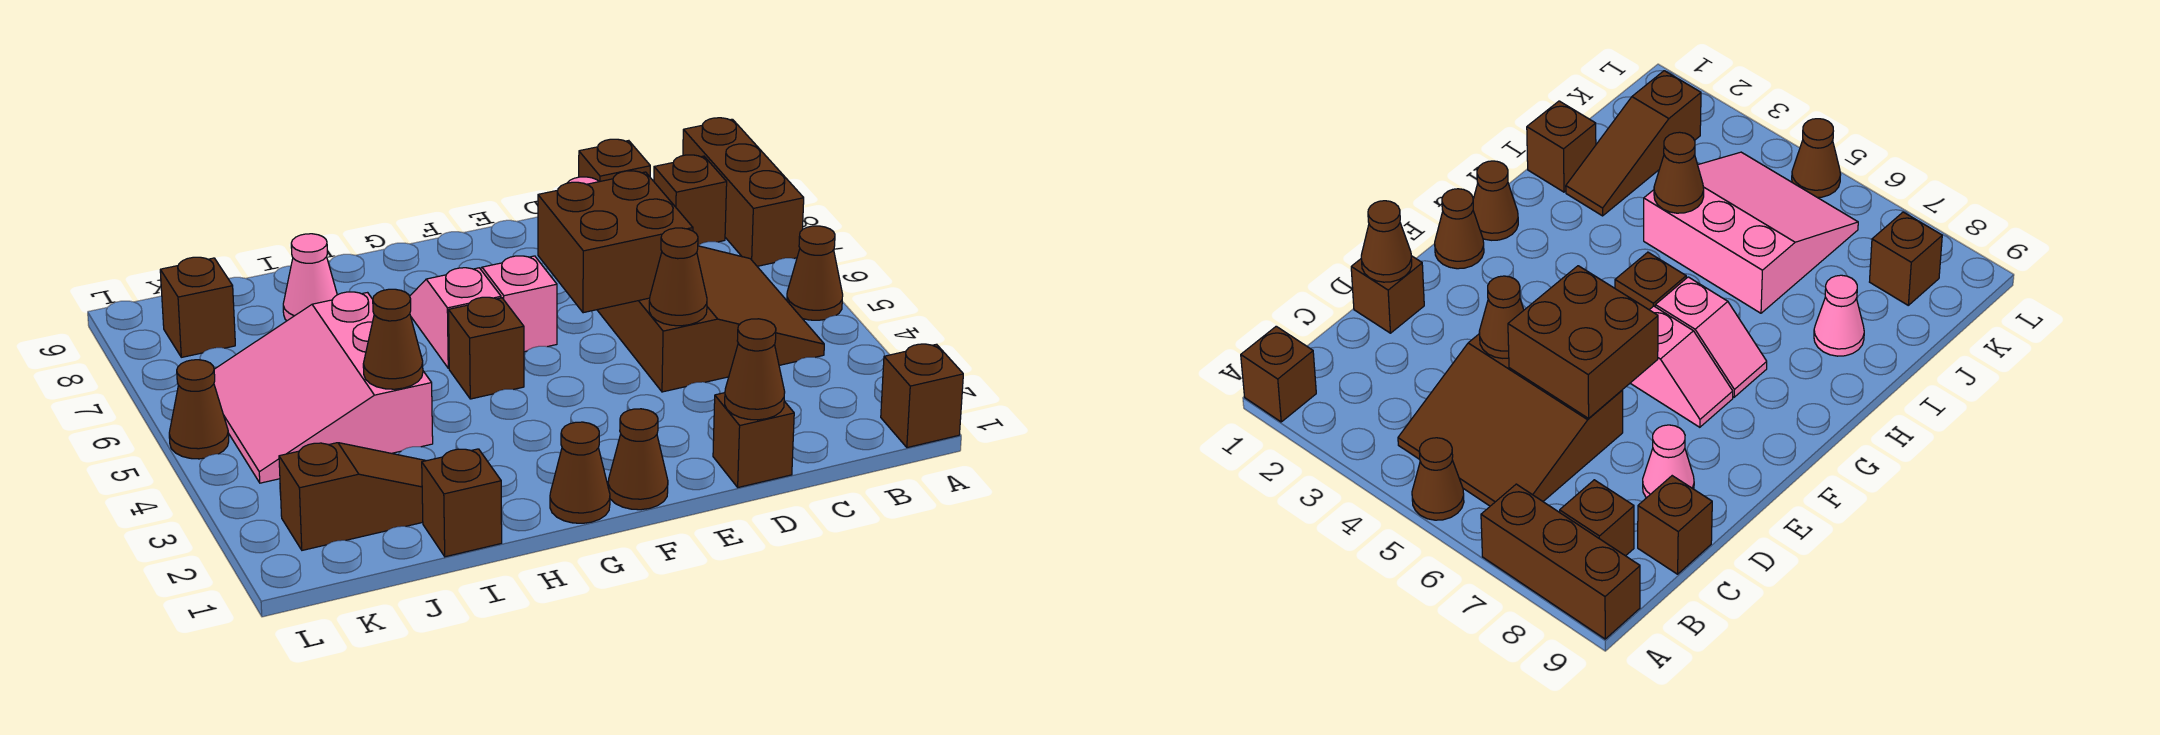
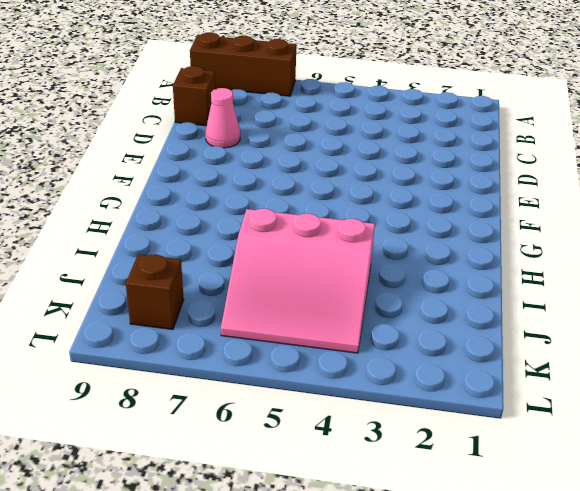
none -> brown brick A1 level 1
none -> brown cone A5 level 1
none -> brown slope B4:D6 level 1 top D

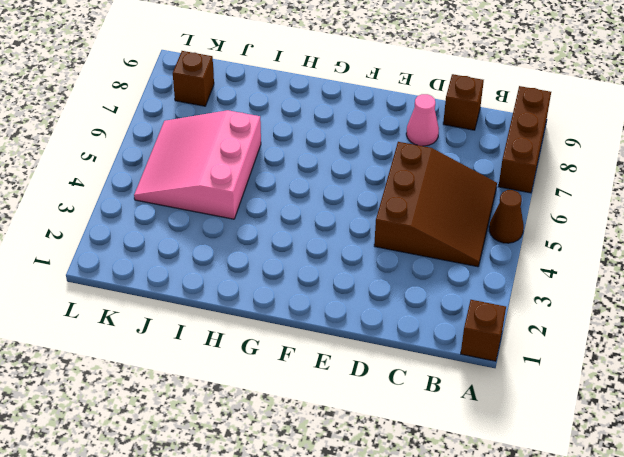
none -> brown brick B8 level 1
none -> brown brick D1 level 1
none -> brown cone F1 level 1

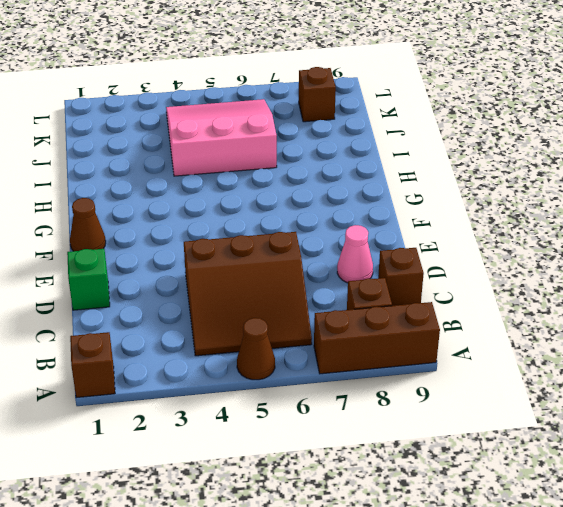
green brick D1 level 1 -> brown brick D1 level 1
none -> pink slope F6:F7 level 1 top 6
none -> brown cone G1 level 1
none -> brown brick G5 level 1

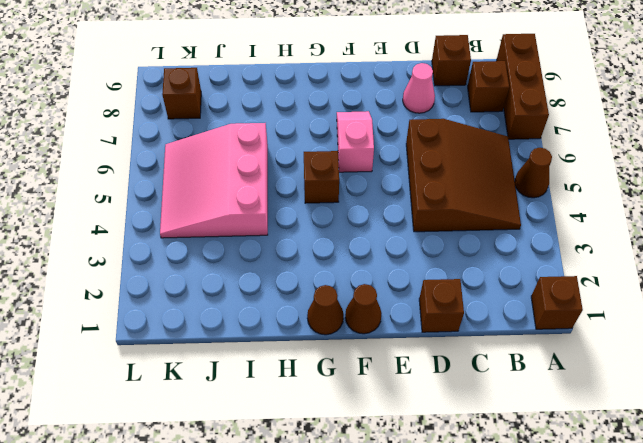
none -> pink slope G6:G7 level 1 top 6
none -> brown brick I1 level 1
none -> brown slope I2:K2 level 1 top K

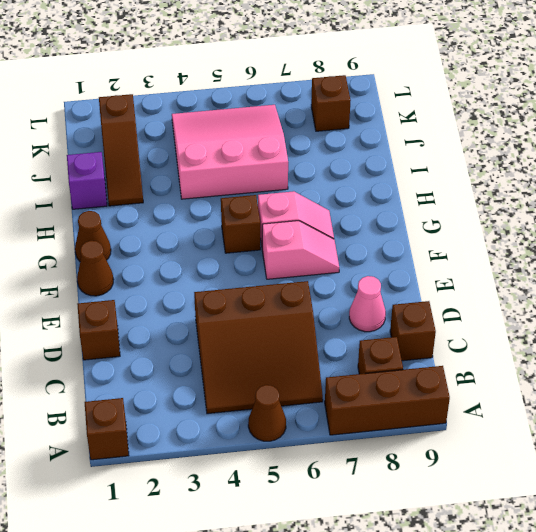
purple brick I1 level 1 -> brown brick I1 level 1
none -> pink cone I8 level 1
none -> brown cone L5 level 1
none -> brown cone D1 level 2

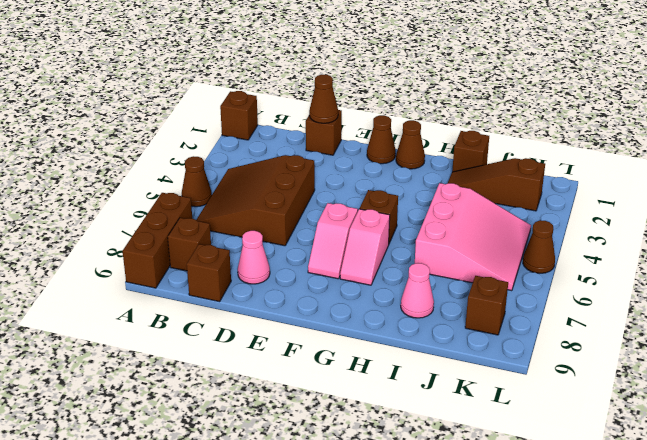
none -> brown cone D4 level 2
none -> brown brick D5:E6 level 2
none -> brown cone I4 level 2

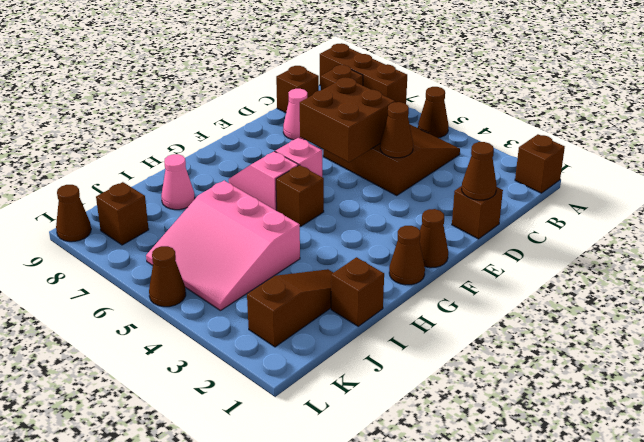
brown cone L9 level 1 -> brown cone I4 level 2

